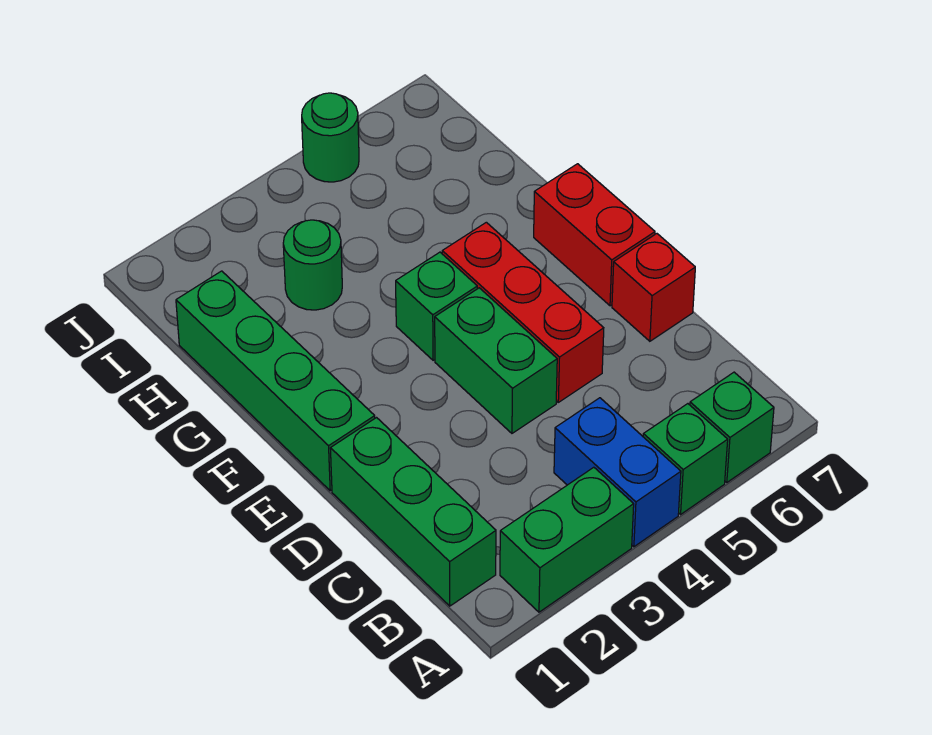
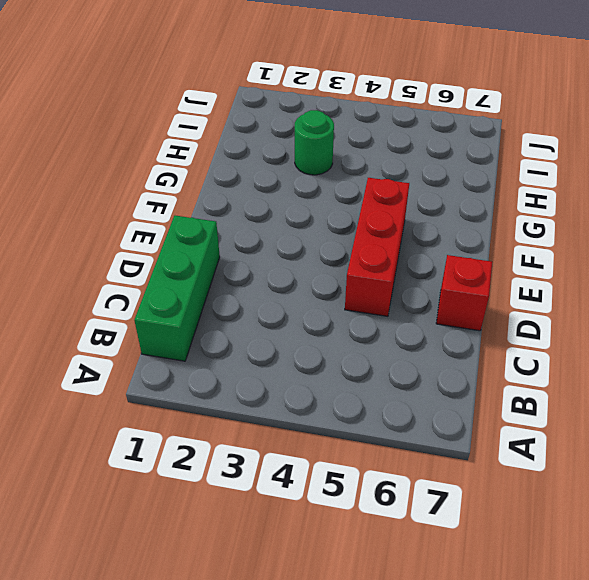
none -> green brick A2:A3 level 1
none -> blue brick A4:B4 level 1
none -> green brick A5 level 1

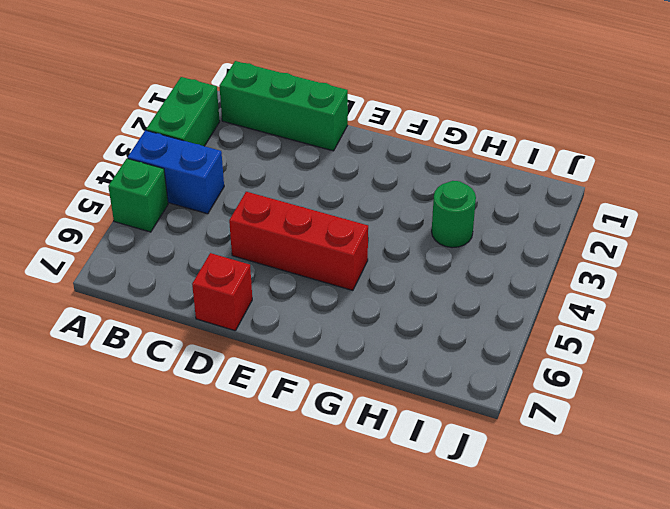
none -> green brick A6 level 1
none -> green brick D4:E4 level 1
none -> green brick E1:H1 level 1

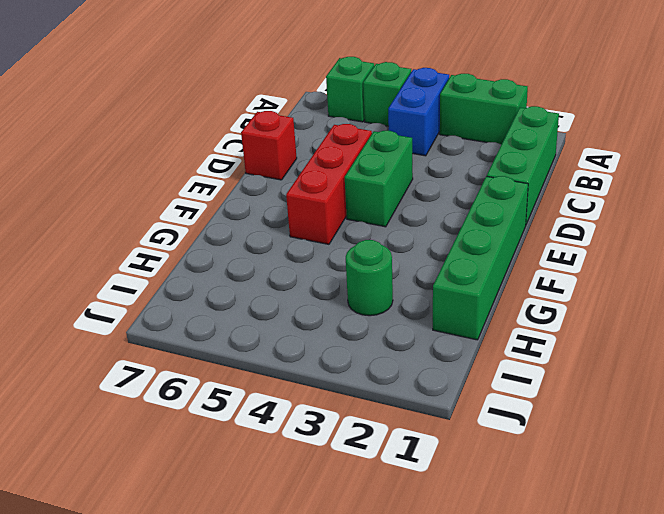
none -> red brick E7:F7 level 1
none -> green brick F4 level 1
none -> green round brick J5 level 1

